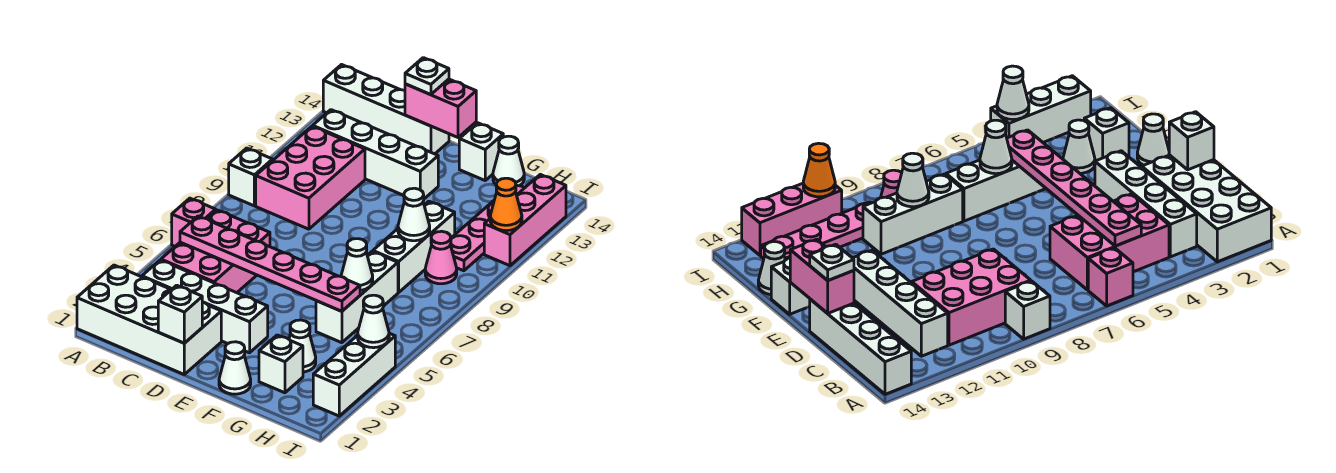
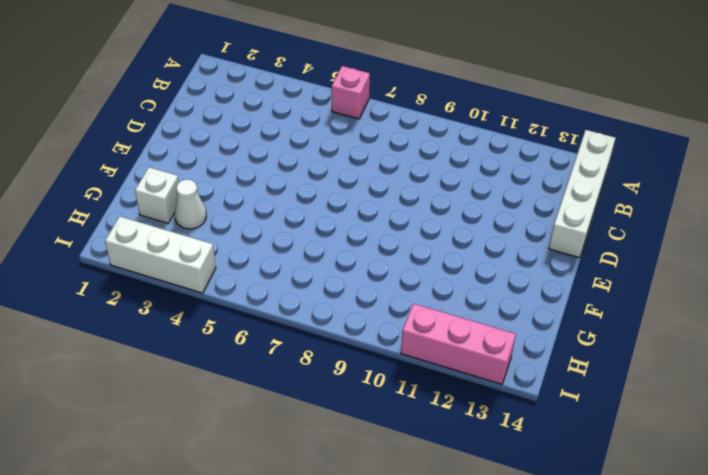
none -> white brick A1:D2 level 1
none -> white brick A9 level 1
none -> white brick B3:E3 level 1

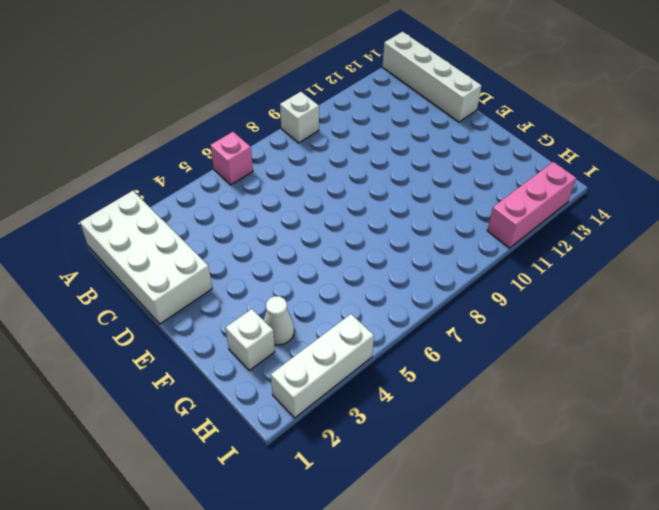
none -> white brick B3:E3 level 1
none -> pink brick B4:C6 level 1
none -> pink brick B9:C11 level 1

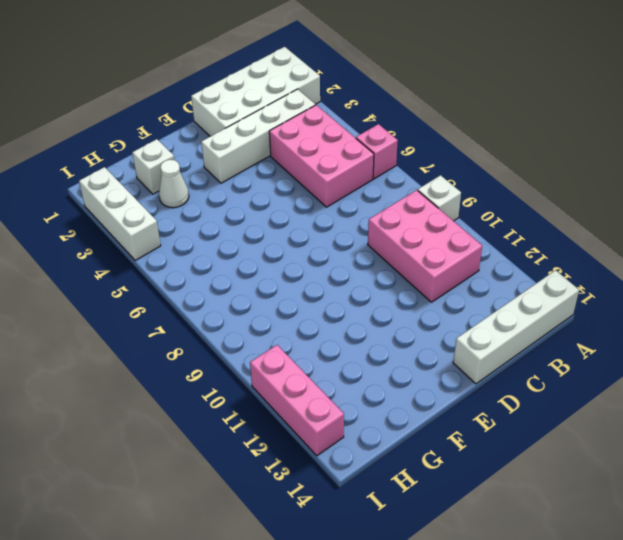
none -> white brick B12:E12 level 1
none -> white cone F1 level 1
none -> white brick F14 level 1

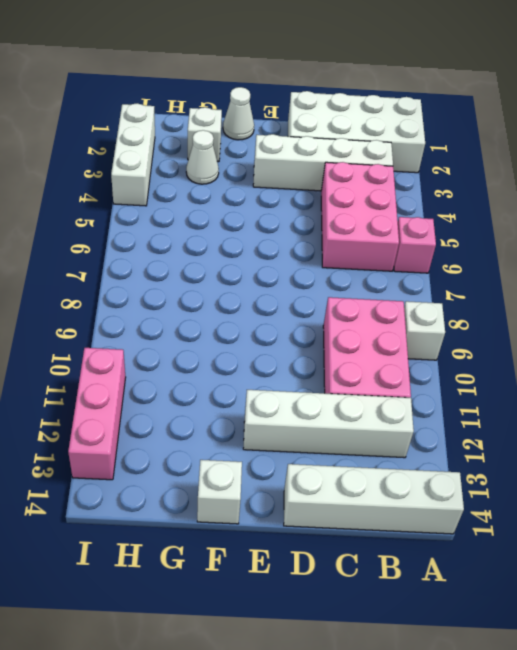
none -> white brick G5:G7 level 1
none -> white brick G8:G10 level 1
none -> white cone G14 level 1

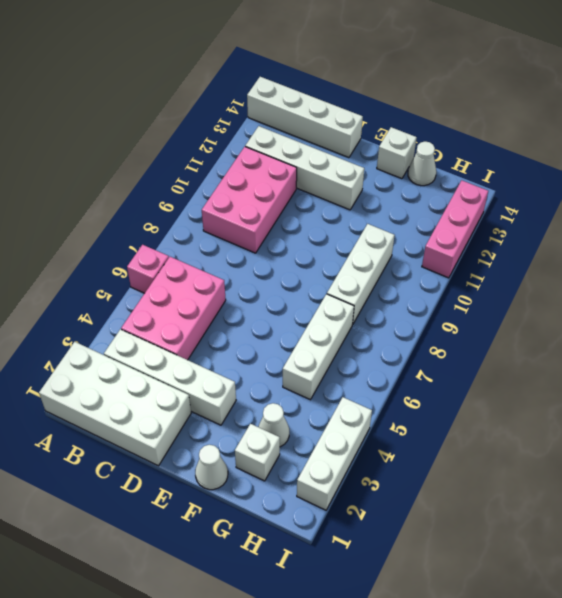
none -> white brick A9 level 1
none -> pink cone H9 level 1
none -> pink plate H10:H13 level 1

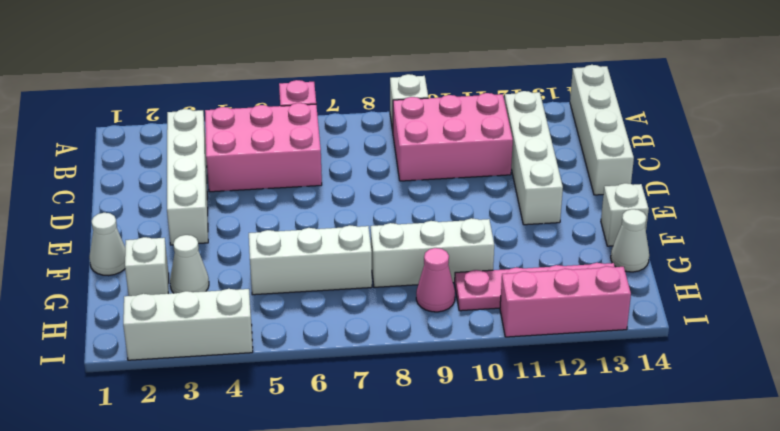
none -> white brick A1:D2 level 1
none -> pink plate B5:G5 level 2
none -> white brick D1 level 2

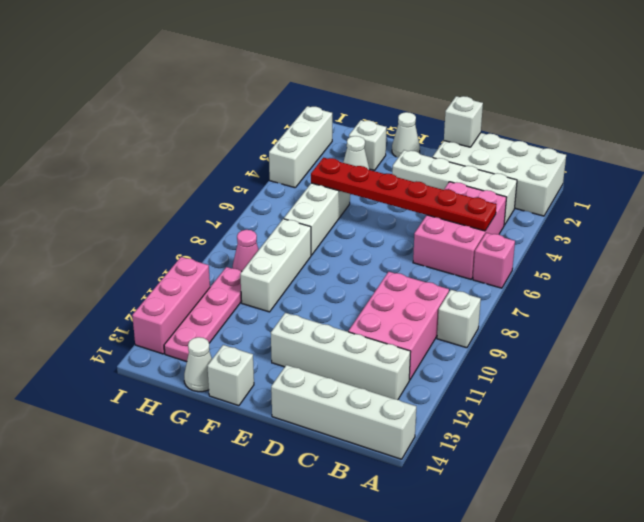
red plate B5:G5 level 2 -> pink plate B5:G5 level 2
none -> pink brick D14:E14 level 2
none -> white cone G6 level 2
none -> white cone G9 level 2

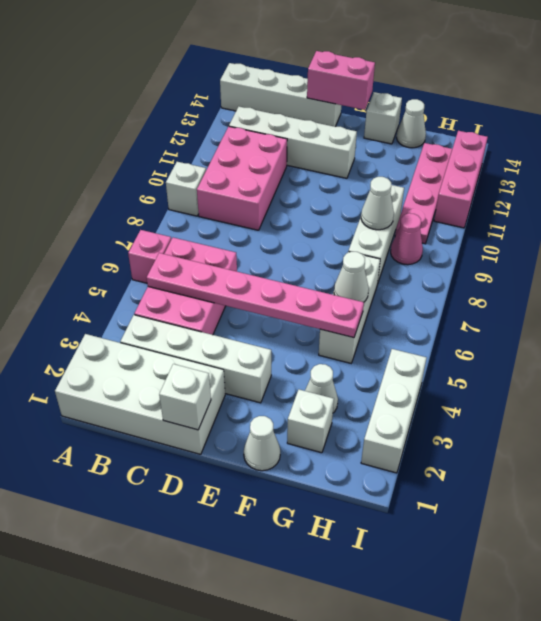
none -> white cone I4 level 2
none -> orange cone I11 level 2
none -> white plate D14 level 3

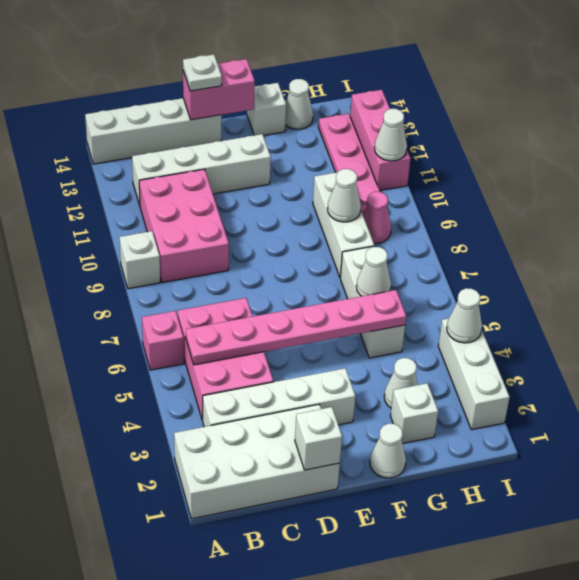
white cone I11 level 2 -> orange cone I11 level 2

